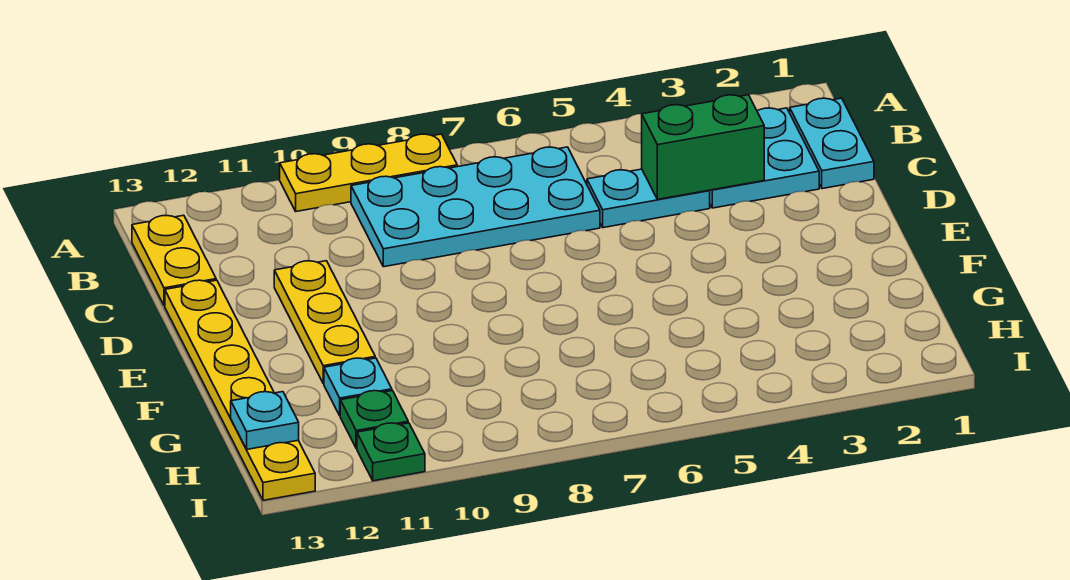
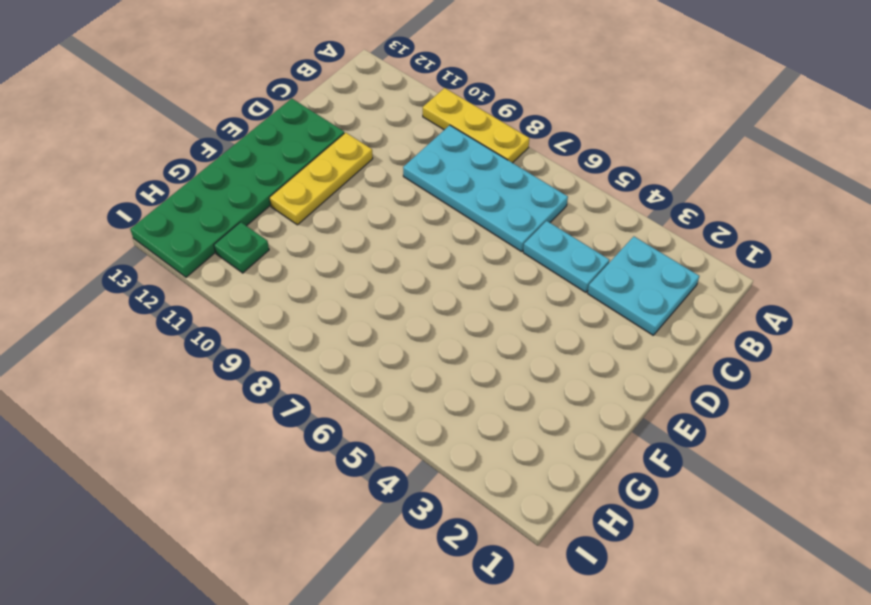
green plate D12:I13 level 1 -> yellow plate D13:I13 level 1
none -> cyan plate B1:C1 level 1
none -> yellow plate B13:C13 level 1
none -> cyan plate G11 level 1

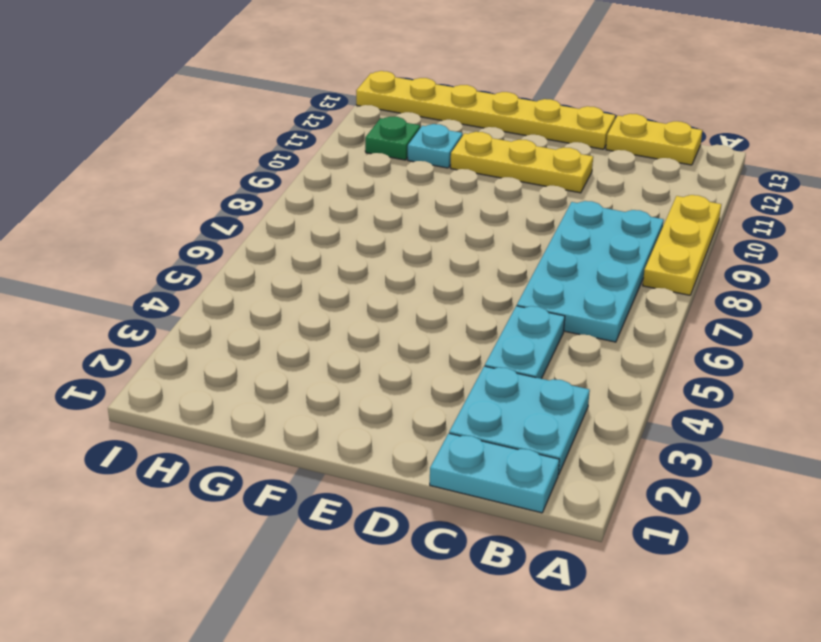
none -> green plate I11 level 1
none -> green brick C3:C4 level 2
none -> cyan plate H13 level 2

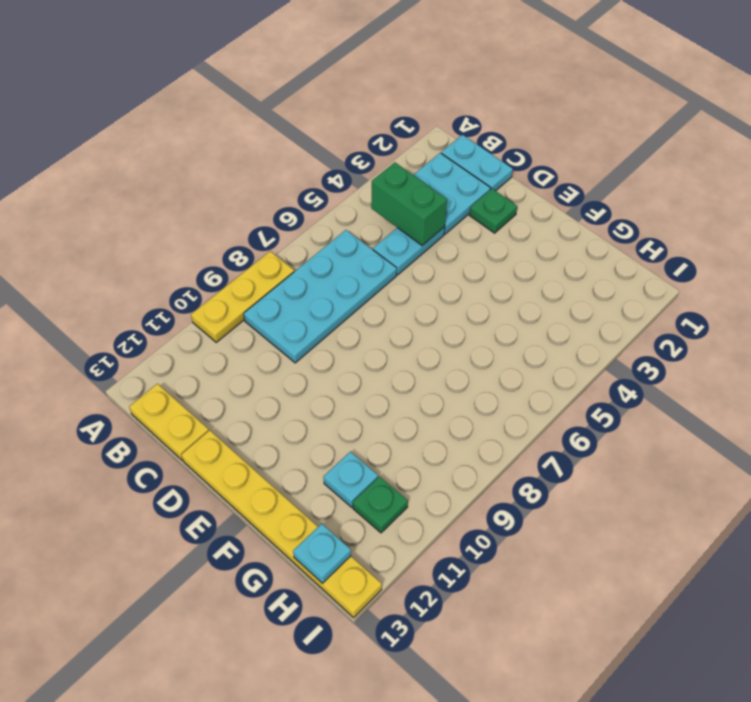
green brick B4:C4 level 2 -> green brick C3:C4 level 2
green plate D2 level 1 -> green plate I11 level 1
none -> yellow plate D11:F11 level 1

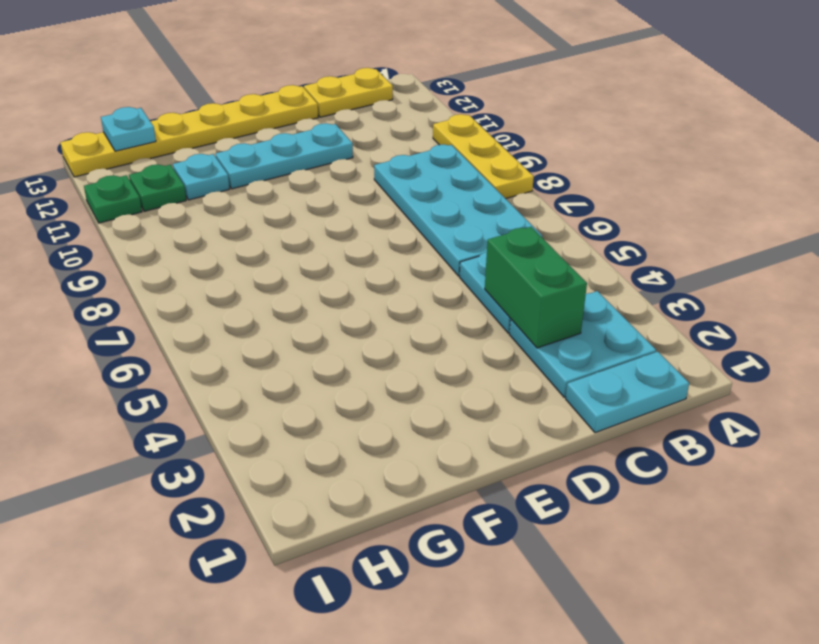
cyan plate D11:F11 level 1 -> yellow plate D11:F11 level 1

